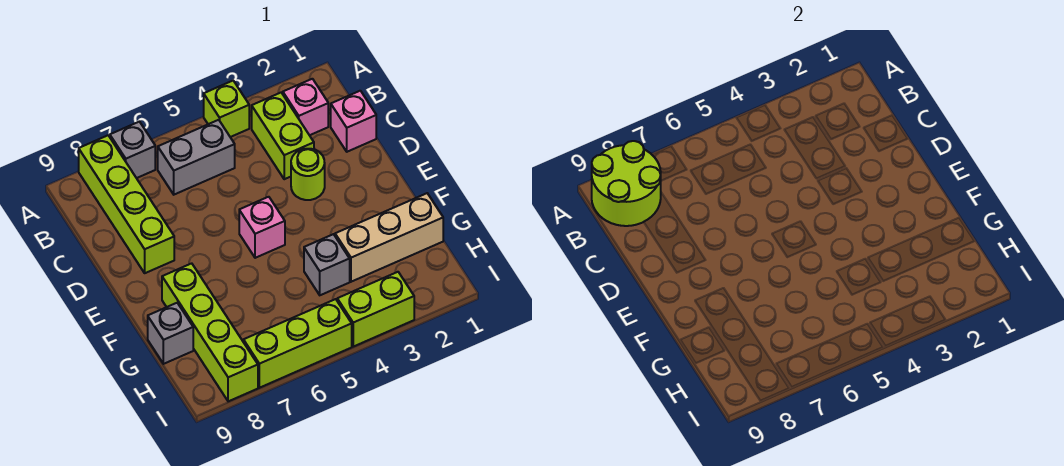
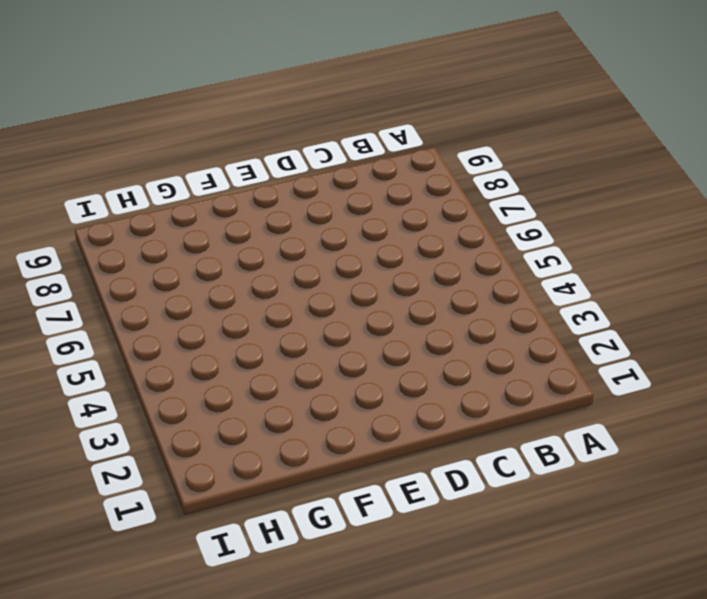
none -> lime brick A4 level 1
none -> grey brick A7 level 1
none -> lime brick A8:D8 level 1

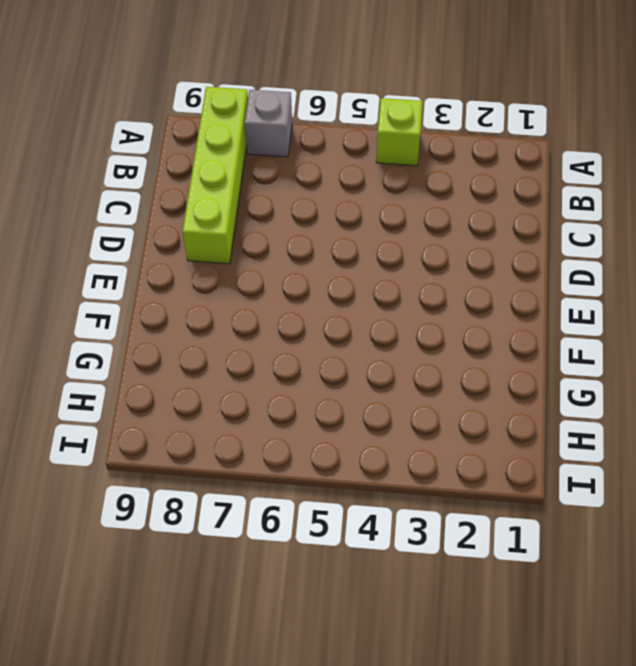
none -> pink brick B2 level 1
none -> lime brick B3:C3 level 1
none -> grey brick B5:B6 level 1

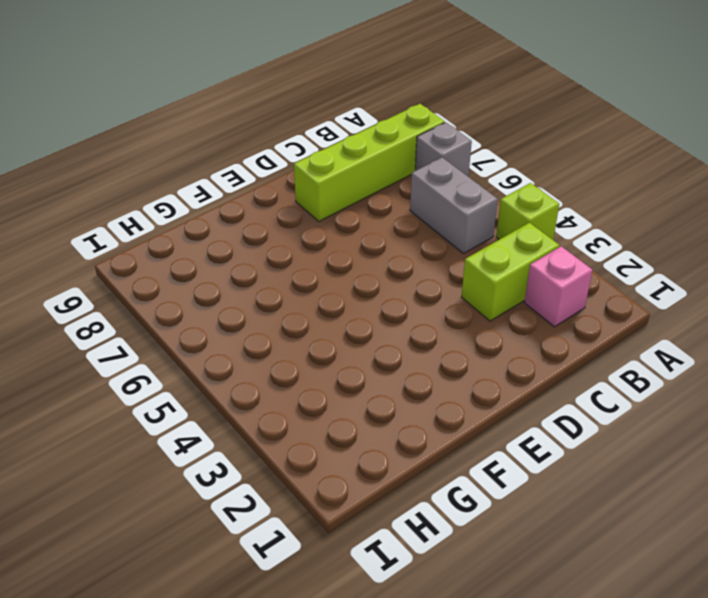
none -> pink brick C1 level 1
none -> lime round brick D3 level 1
none -> pink brick E5 level 1

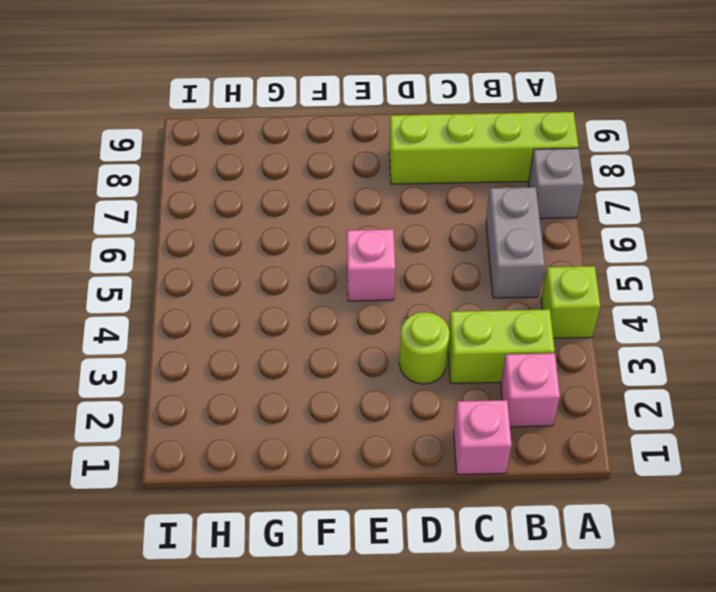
none -> lime brick F8:I8 level 1
none -> tan brick G1:G3 level 1
none -> grey brick G4 level 1

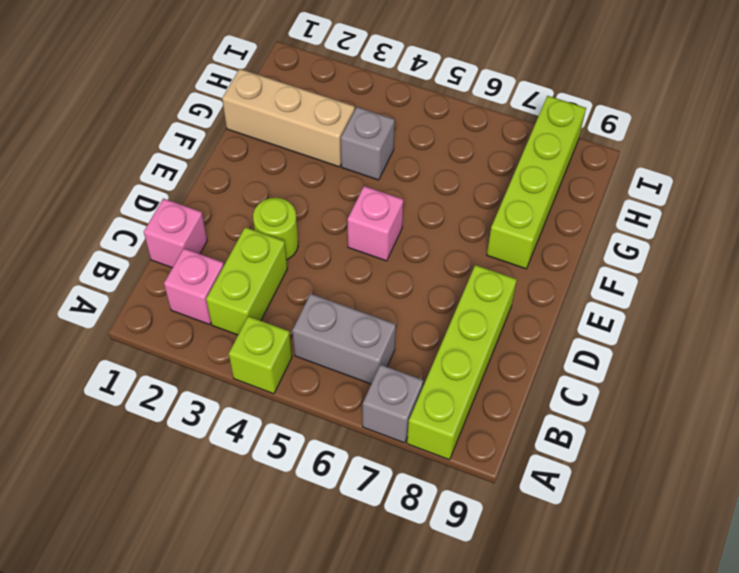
none -> grey brick G9 level 1
none -> lime brick I3:I4 level 1
none -> lime brick I5:I7 level 1

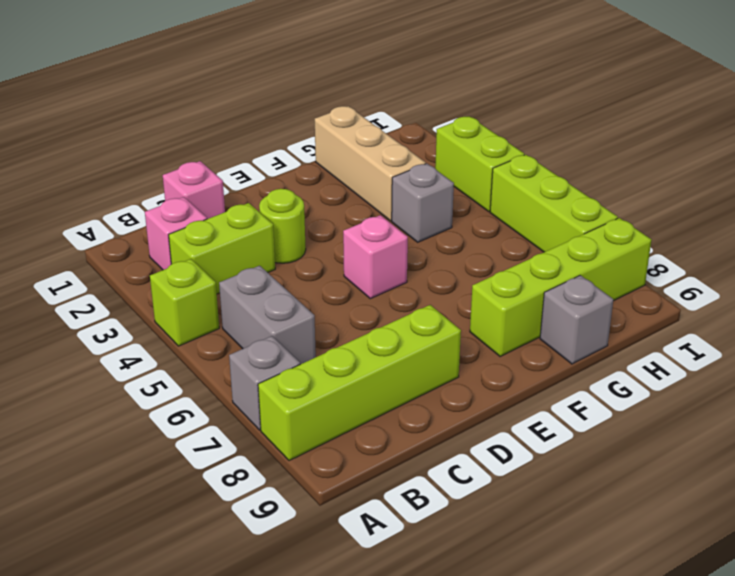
none -> lime round brick A8:B9 level 2

